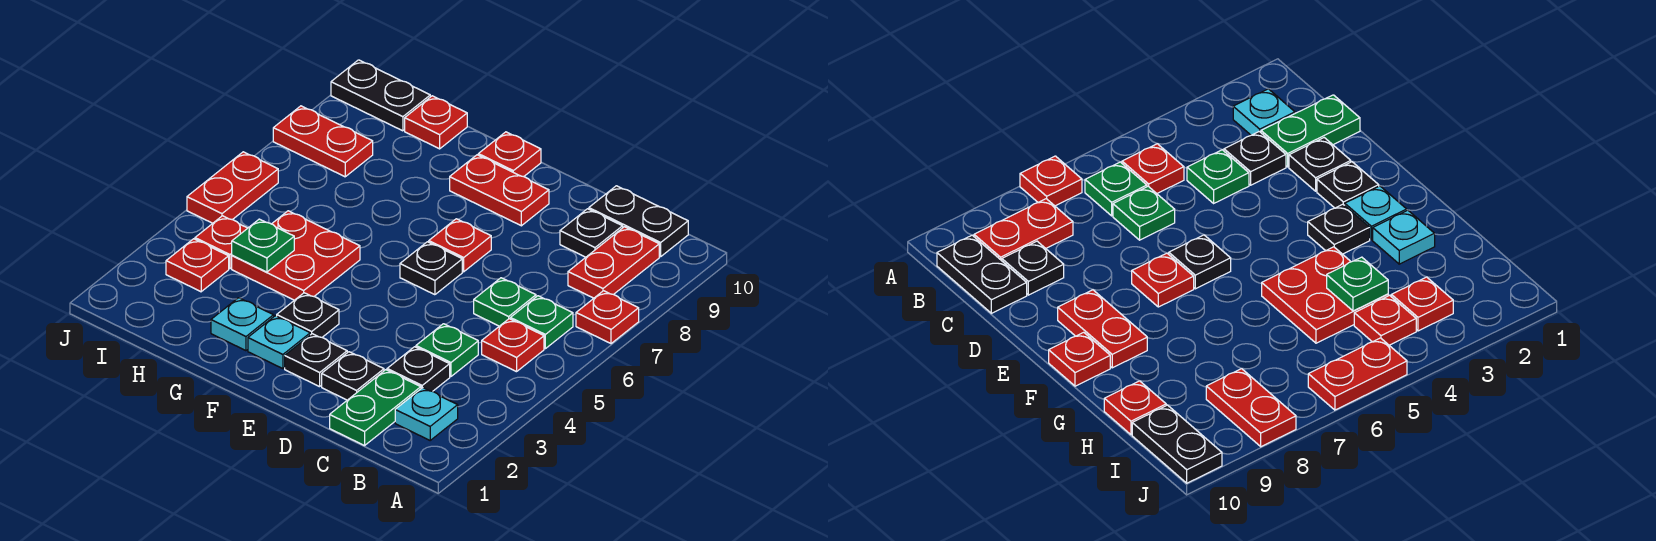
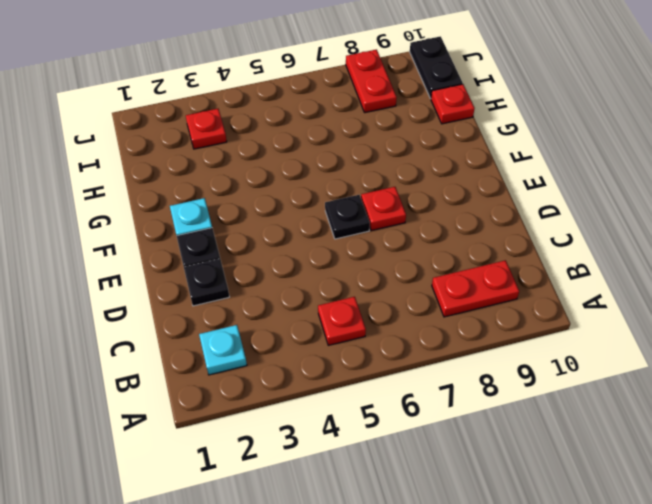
none -> red plate A7 level 1
none -> green plate B6 level 1
none -> black plate B10:C10 level 1

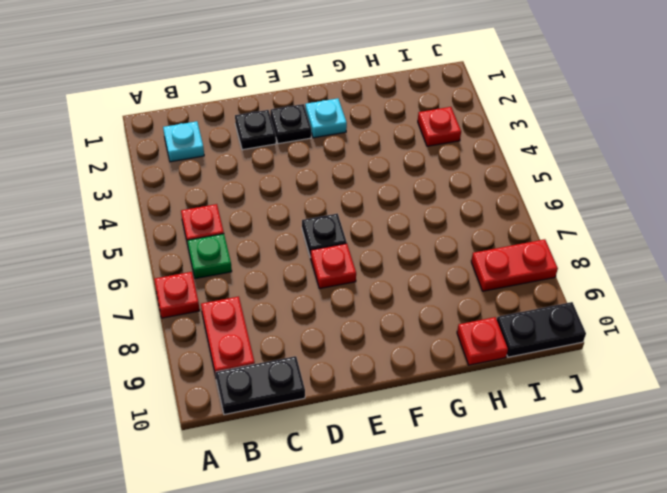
none -> green plate C1:C2 level 1
none -> black plate C3 level 1
none -> green plate C4 level 1

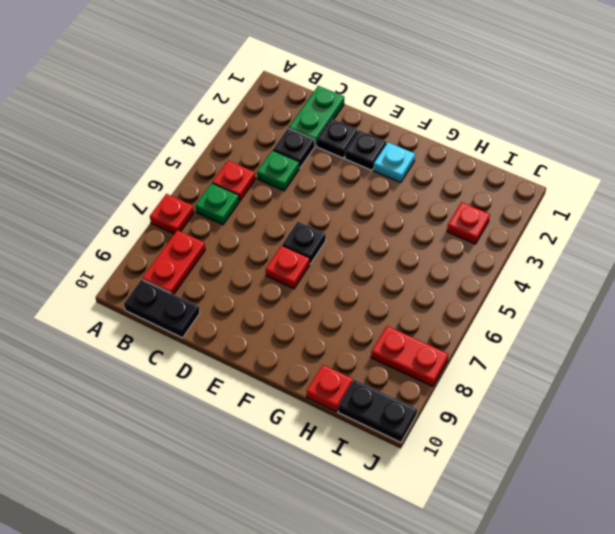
none -> cyan plate B2 level 1
none -> green plate C6 level 1
none -> black plate C9 level 1

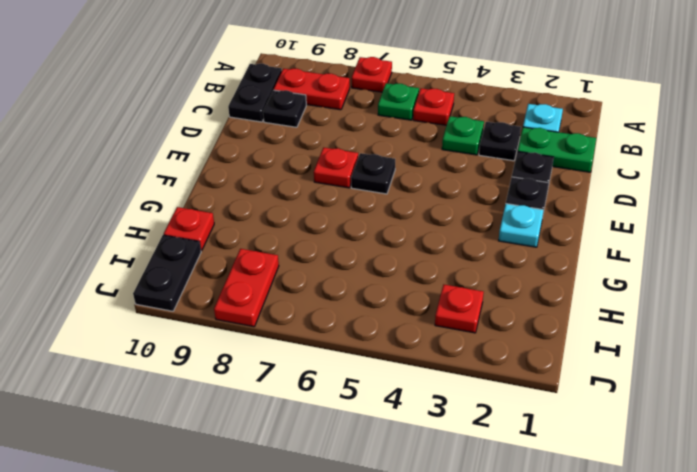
none -> green plate C6 level 1
none -> red plate E9:F9 level 1
none -> black plate F3 level 1

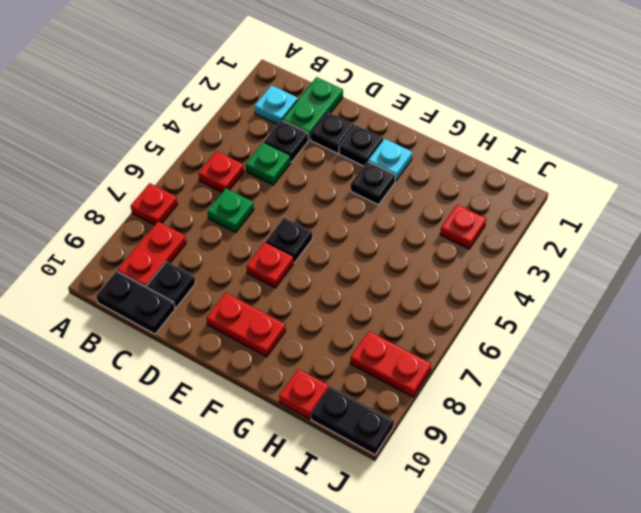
none -> green plate B6 level 1
none -> red plate F10 level 1
none -> cyan plate G2 level 1

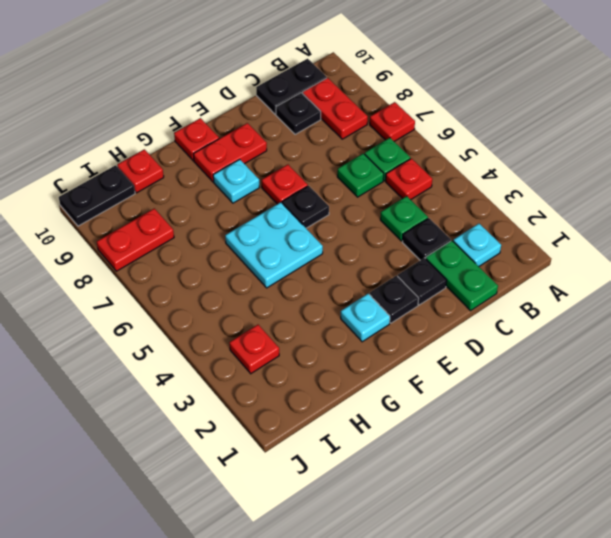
cyan plate F5:G6 level 1 -> red plate G4:H5 level 1
cyan plate F8 level 1 -> cyan plate G2 level 1
none -> black plate F3 level 1
none -> red plate I4 level 1
none -> red plate J5:J6 level 1

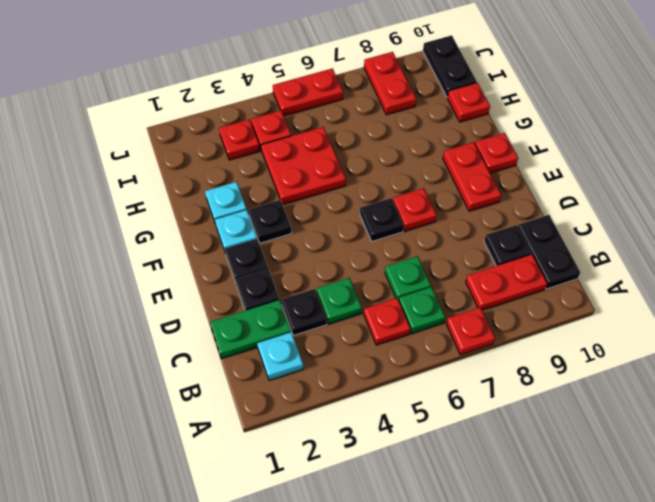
none -> green plate H4 level 2

